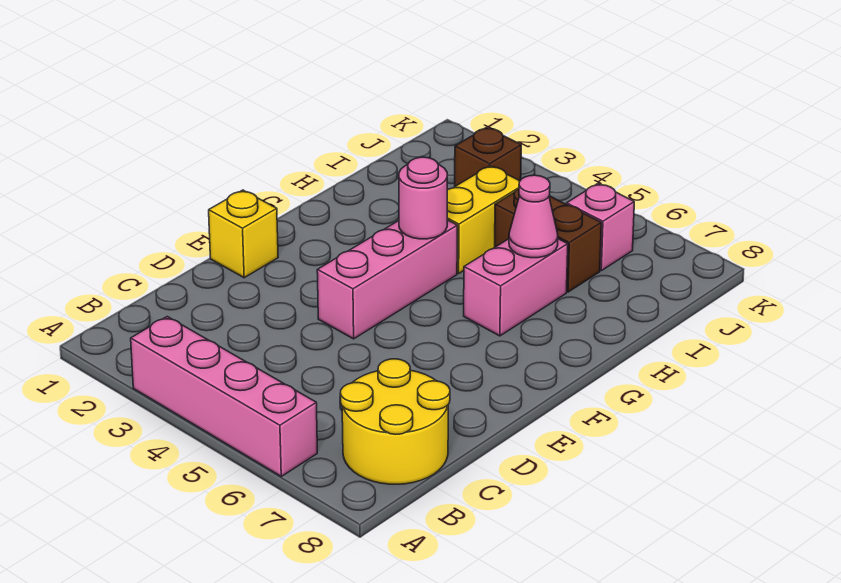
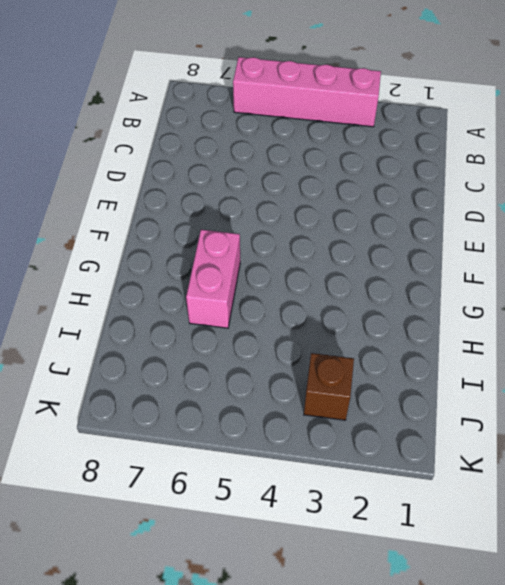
none -> yellow round brick B7:C8 level 1
none -> yellow brick E1 level 1

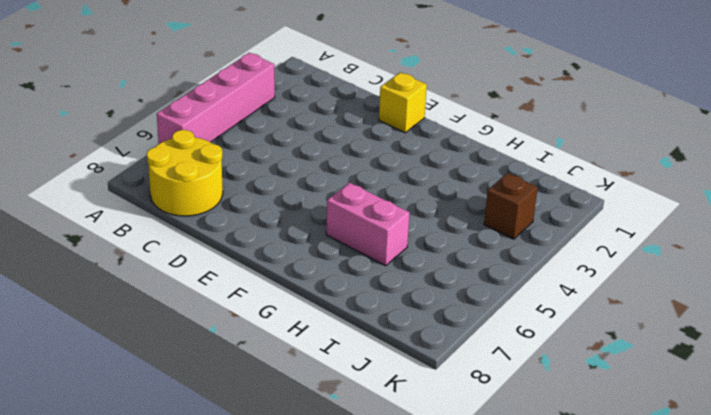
none -> pink brick E4:G4 level 1
none -> yellow brick H4:I4 level 1

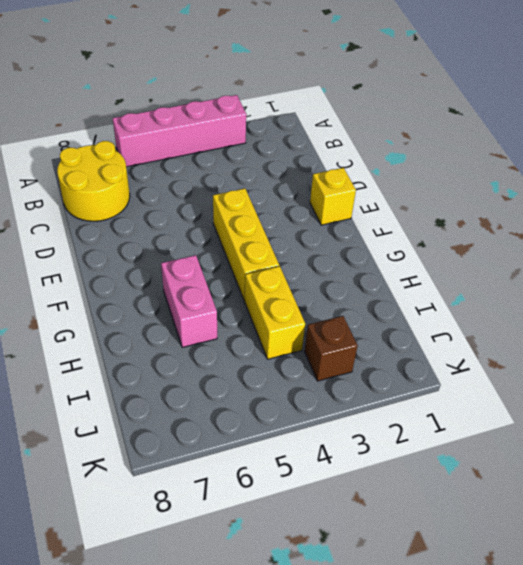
yellow brick E4:G4 level 1 -> pink brick E4:G4 level 1
none -> brown brick I5:I6 level 1
none -> pink brick J6 level 1

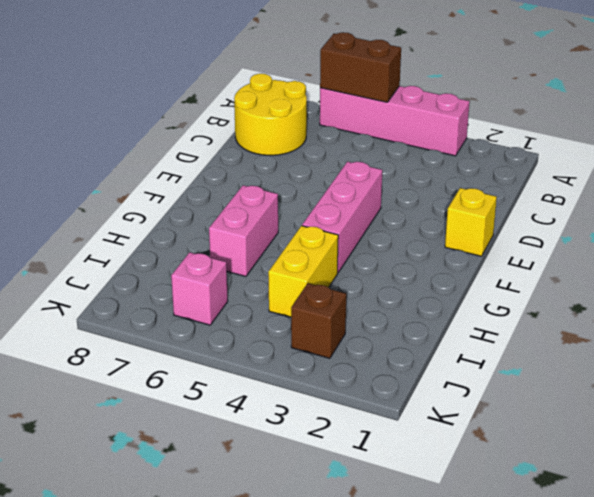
brown brick A5:A6 level 2 -> brown brick I5:I6 level 1
none -> pink round brick G4 level 2
none -> pink cone H6 level 2

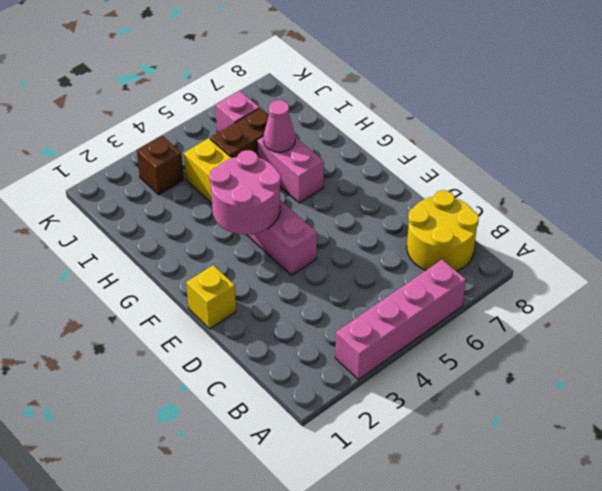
pink round brick F3:G4 level 2 -> pink round brick G4 level 2

